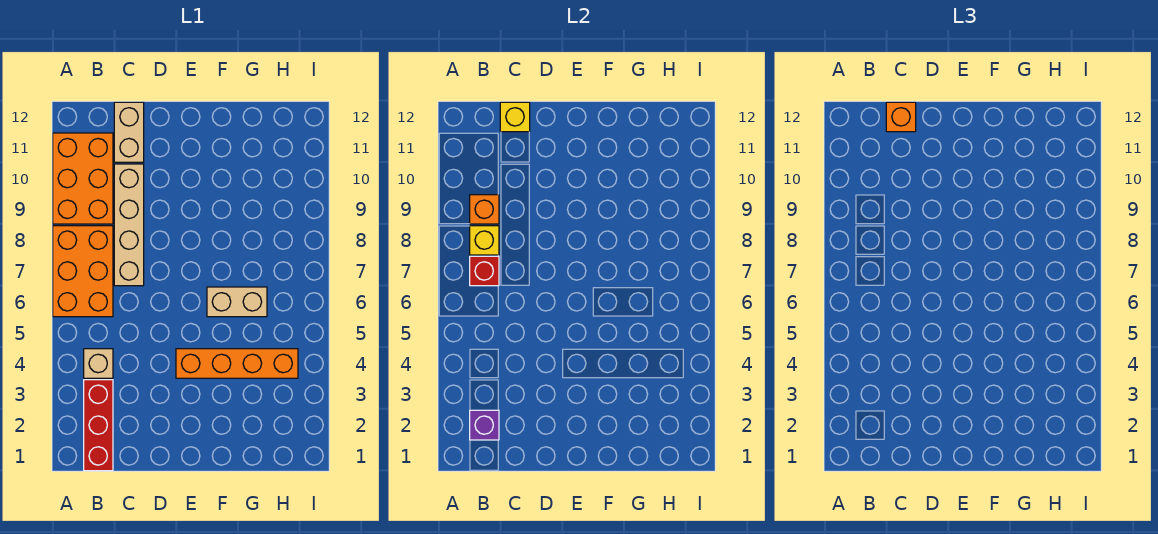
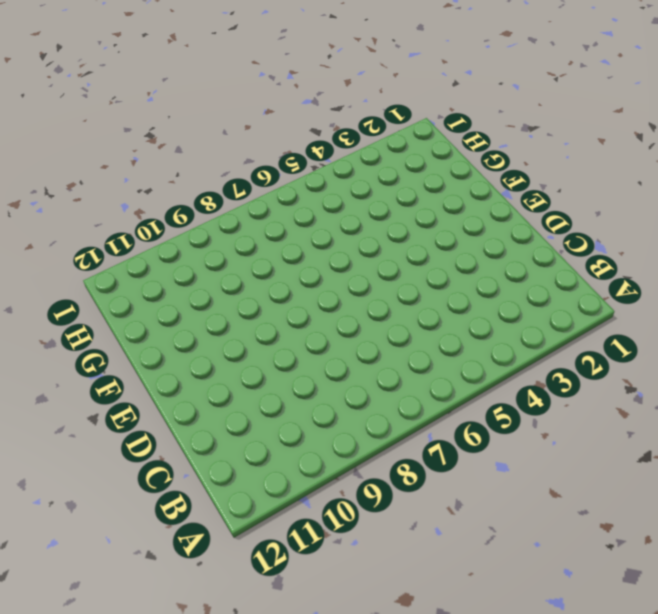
none -> orange brick A6:B8 level 1
none -> orange brick A9:B11 level 1
none -> red brick B1:B3 level 1

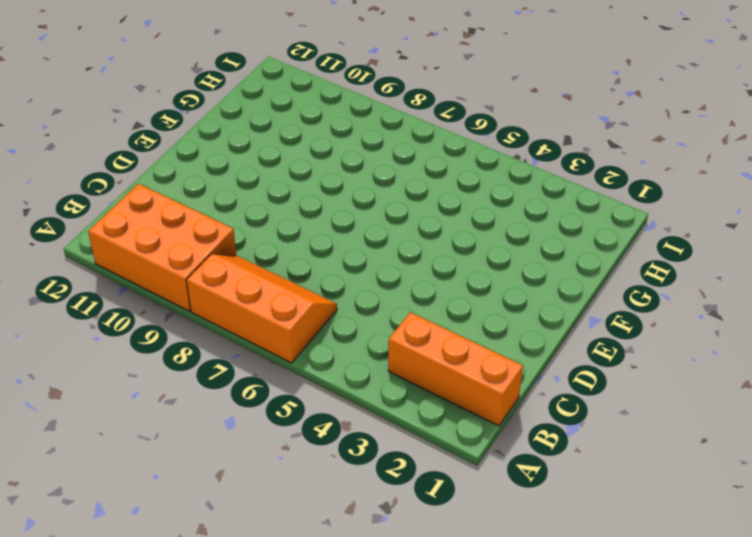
orange slope A6:B8 level 1 top A -> orange brick A6:B8 level 1
orange brick B1:B3 level 1 -> red brick B1:B3 level 1
none -> tan brick B4 level 1
none -> tan brick C7:C10 level 1
none -> tan brick C11:C12 level 1

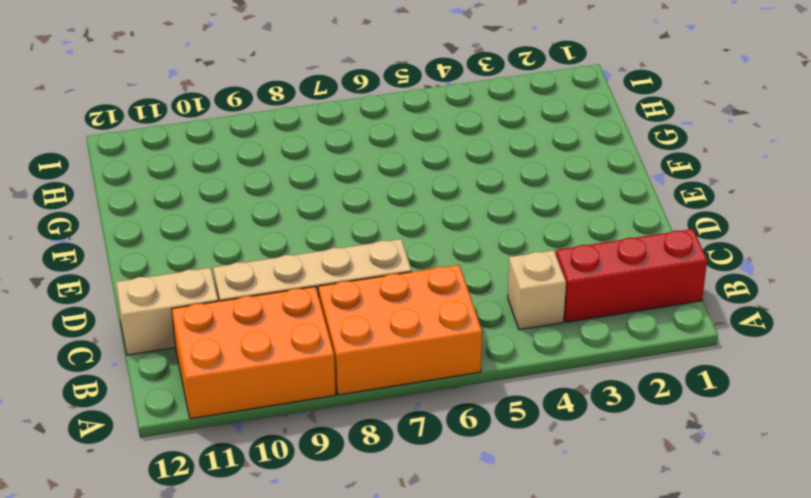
none -> orange brick E4:H4 level 1
none -> tan brick F6:G6 level 1
none -> purple brick B2 level 2

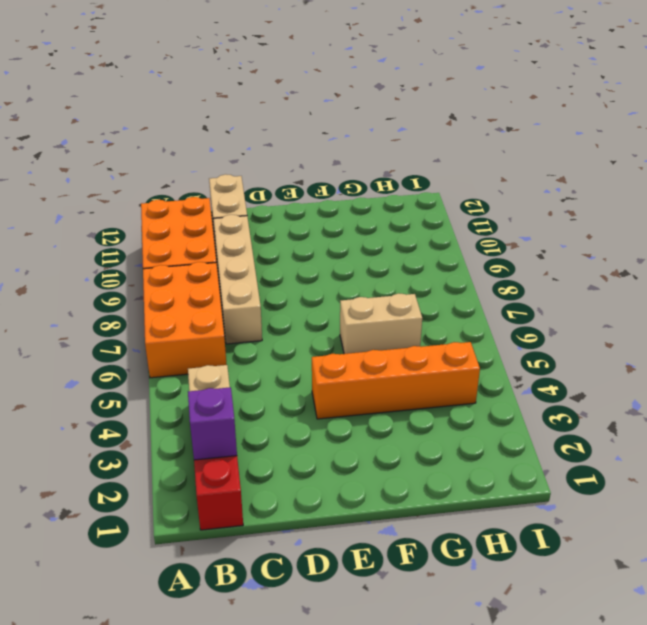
none -> red brick B7 level 2
none -> yellow brick B8 level 2
none -> orange brick B9 level 2

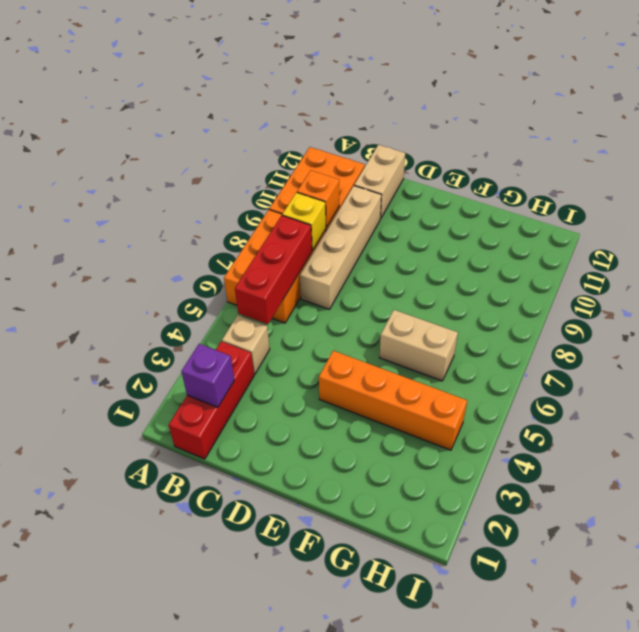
red brick B5:B7 level 2 -> red brick B7 level 2
none -> yellow brick C12 level 2
none -> orange brick C12 level 3

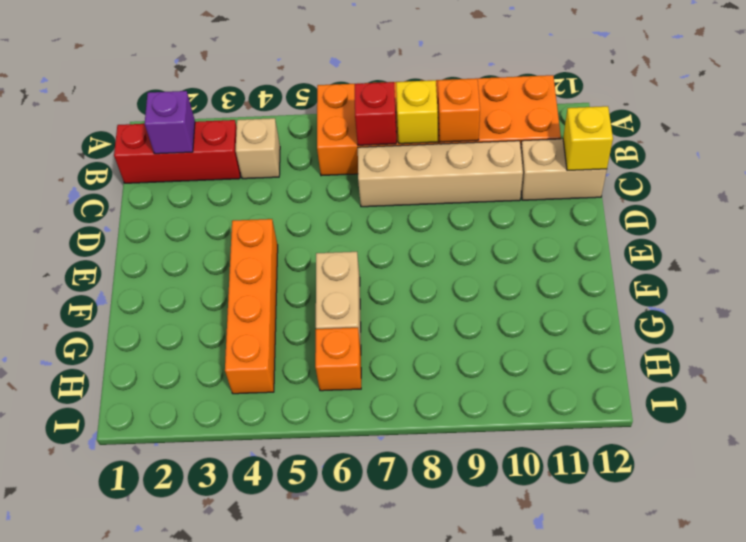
orange brick H6 level 1 -> orange brick C12 level 3

